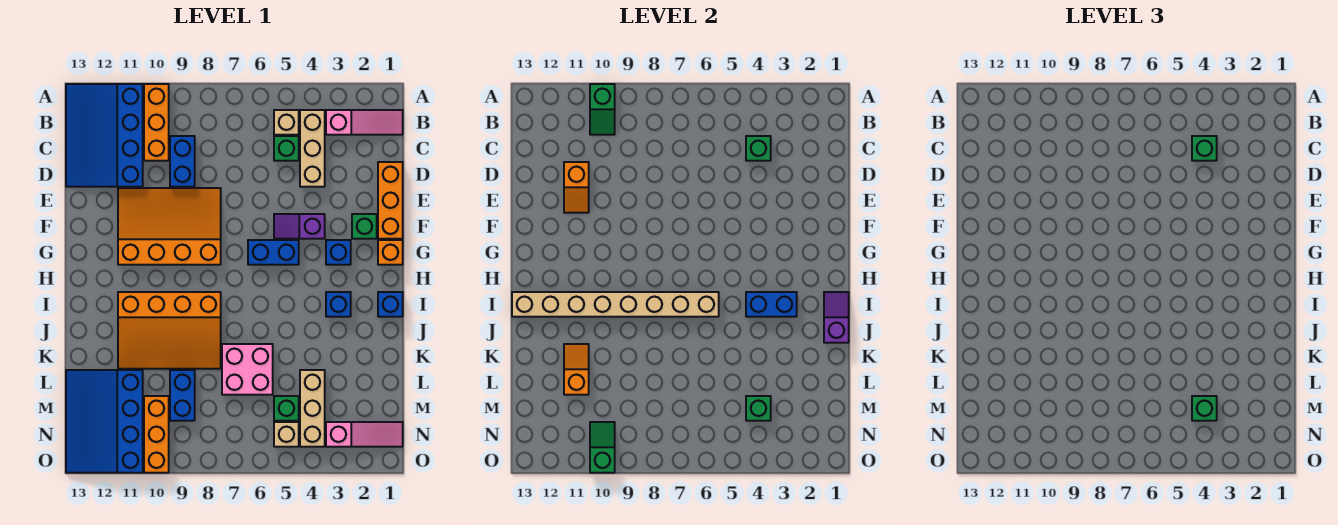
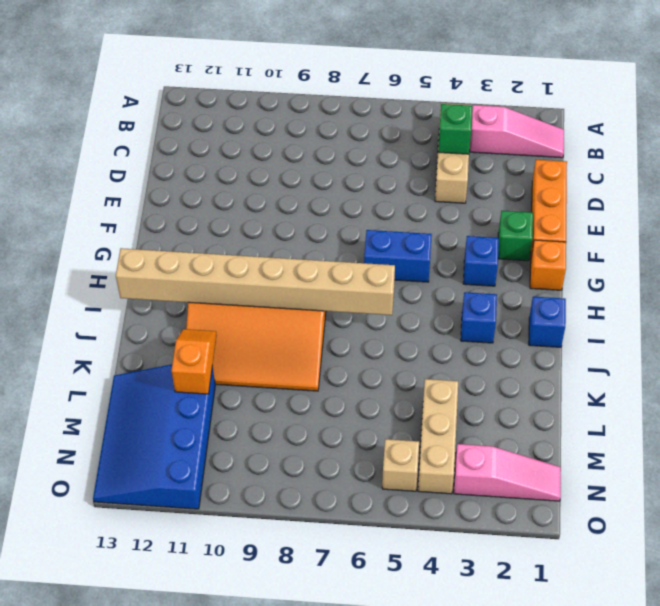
none -> orange brick A10:C10 level 1
none -> blue slope A11:D13 level 1 top 11
none -> tan brick B5 level 1
none -> green brick C5 level 1

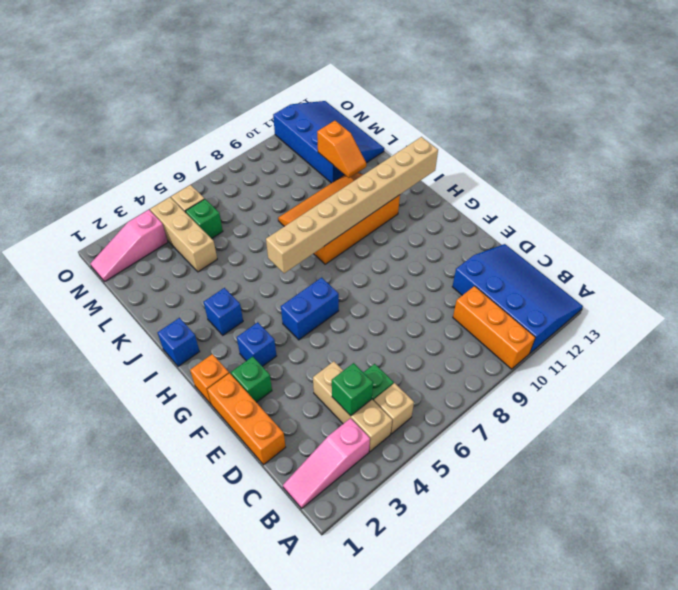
none -> blue brick C9:D9 level 1
none -> orange slope E8:G11 level 1 top G
none -> purple slope F4:F5 level 1 top 4
none -> pink brick K6:L7 level 1

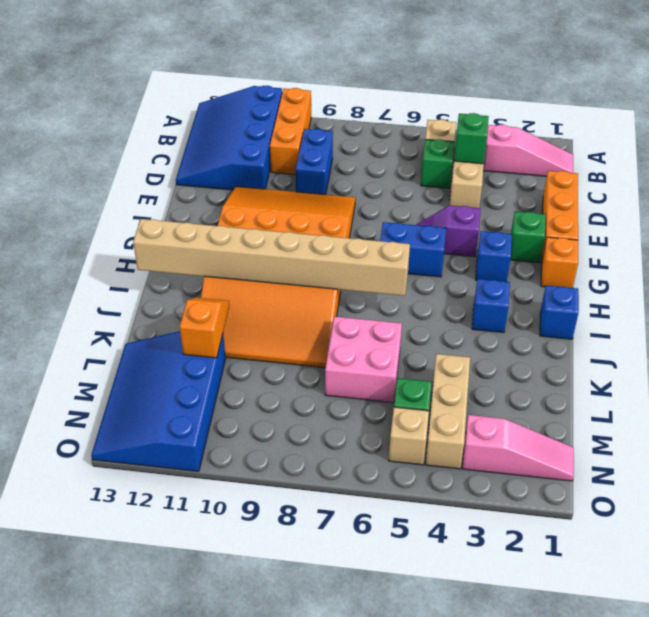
none -> blue brick L9:M9 level 1
none -> orange brick M10:O10 level 1
none -> green slope A10:B10 level 2 top A
none -> orange slope D11:E11 level 2 top D

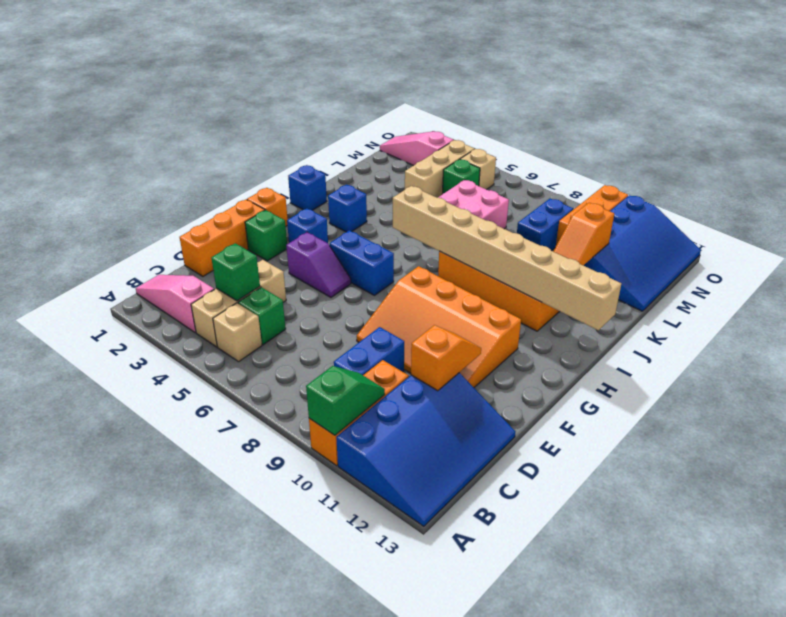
none -> purple slope I1:J1 level 2 top J
none -> blue brick I3:I4 level 2
none -> green brick M4 level 2
none -> green slope N10:O10 level 2 top O

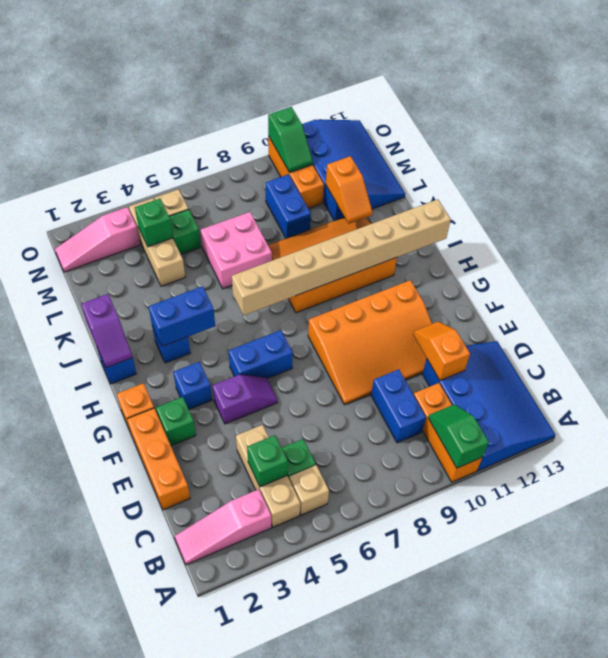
none -> green brick C4 level 3
none -> green brick M4 level 3

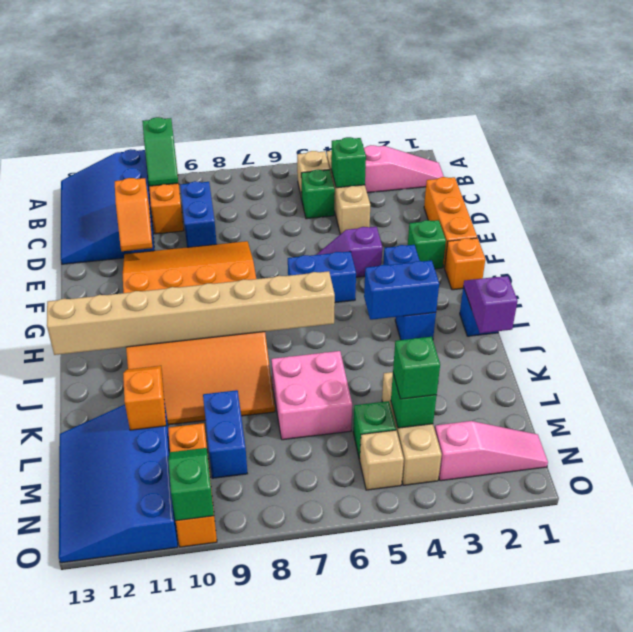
none -> green brick C4 level 3

